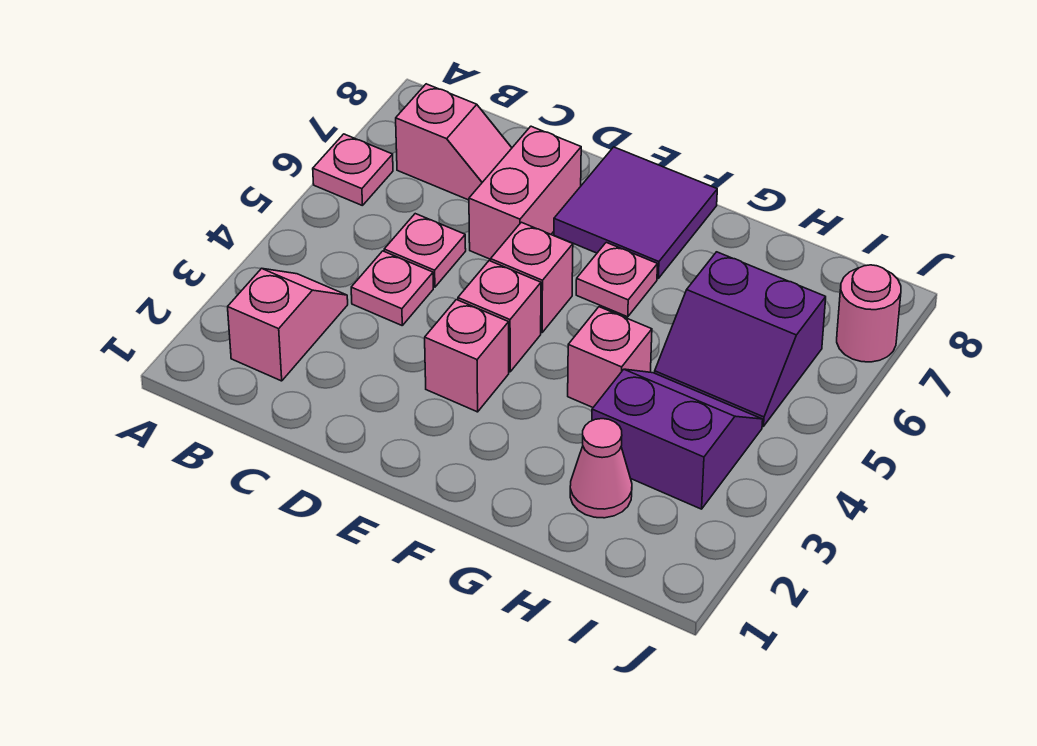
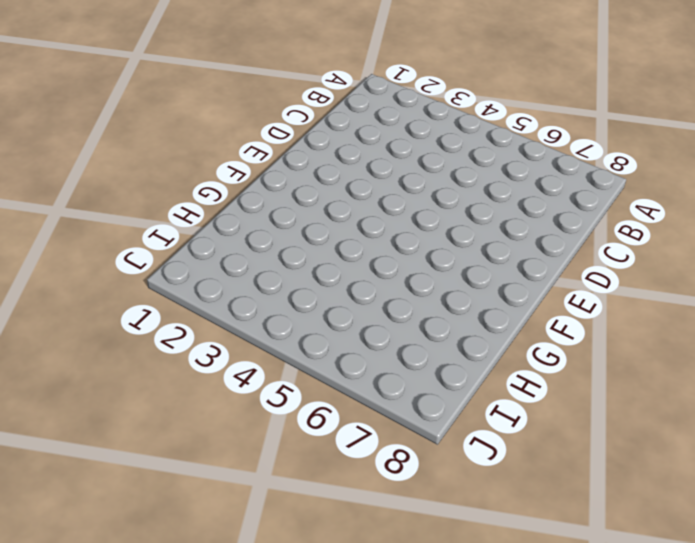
none -> pink plate A6 level 1
none -> pink slope B2:B3 level 1 top 2
none -> pink slope B7:C7 level 1 top B

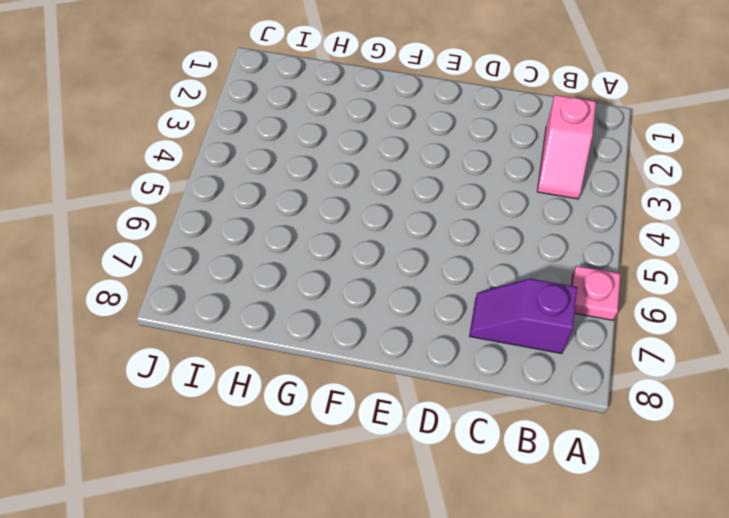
purple slope B7:C7 level 1 top B -> pink slope B7:C7 level 1 top B
none -> pink plate C4 level 1
none -> pink plate C5 level 1
none -> pink brick D6:D7 level 1

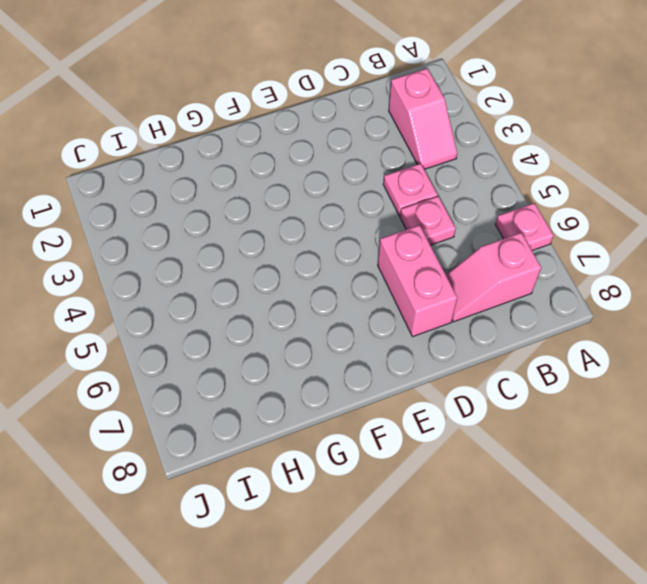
none -> pink brick E3 level 1
none -> pink brick E4 level 1
none -> pink brick E5 level 1

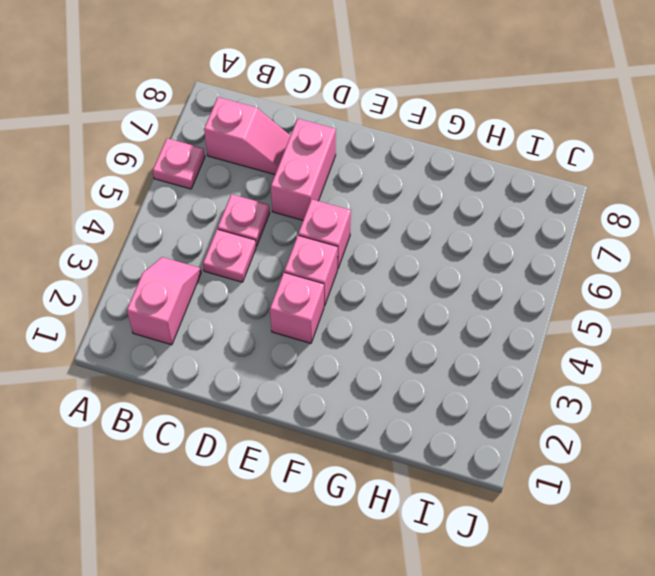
none -> purple tile E7:F8 level 1
none -> pink plate F6 level 1
none -> pink brick G4 level 1

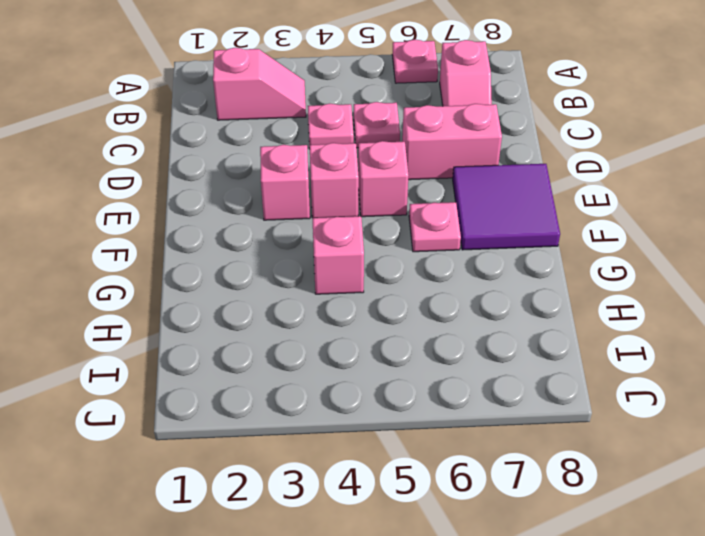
none -> pink cone H2 level 1
none -> purple slope H3:I4 level 1 top 3
none -> purple slope H5:I6 level 1 top 6

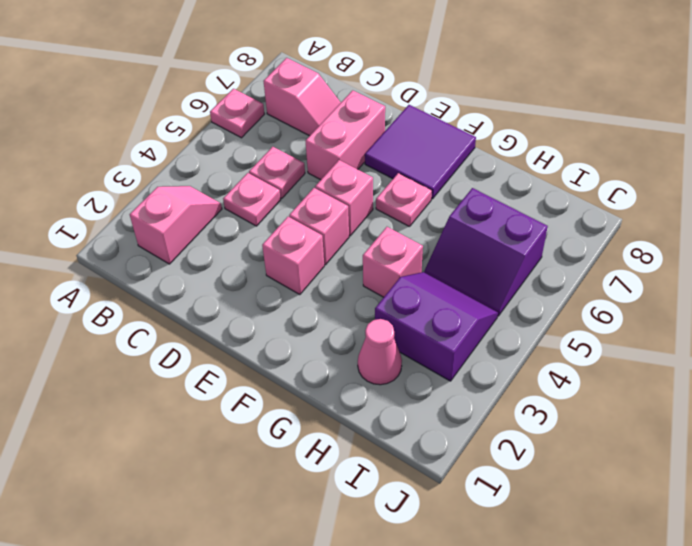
none -> pink round brick J7 level 1

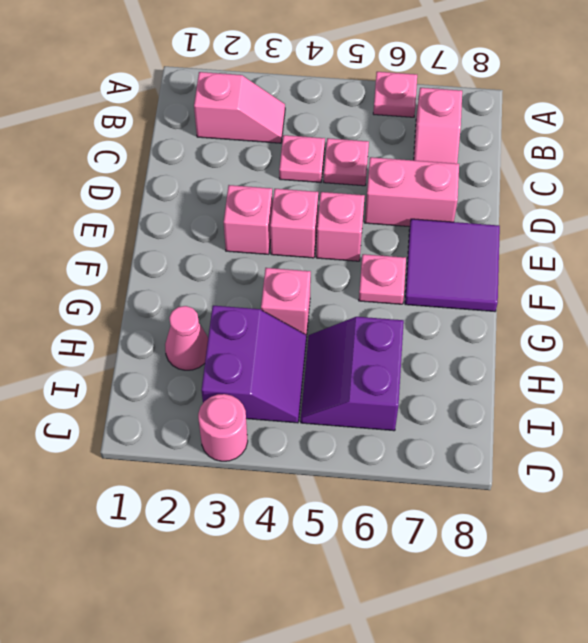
pink round brick J3 level 1 -> pink round brick J7 level 1

